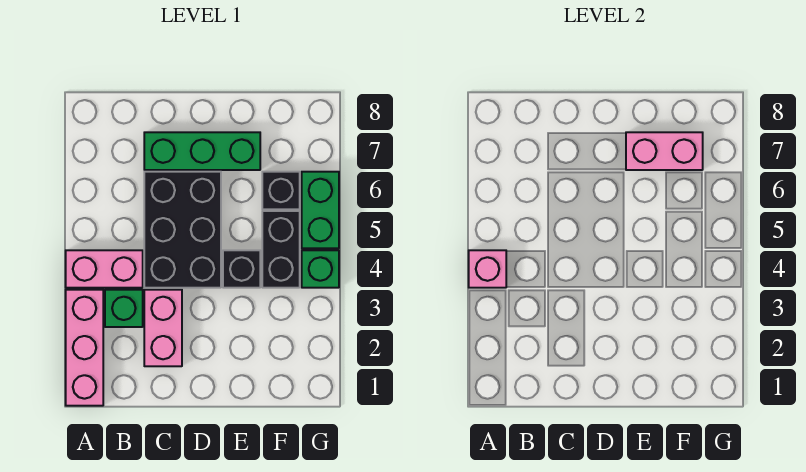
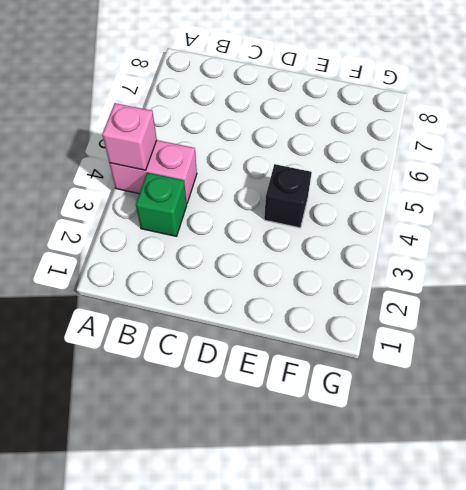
none -> pink brick A1:A3 level 1
none -> pink brick C2:C3 level 1
none -> black brick C4:D6 level 1

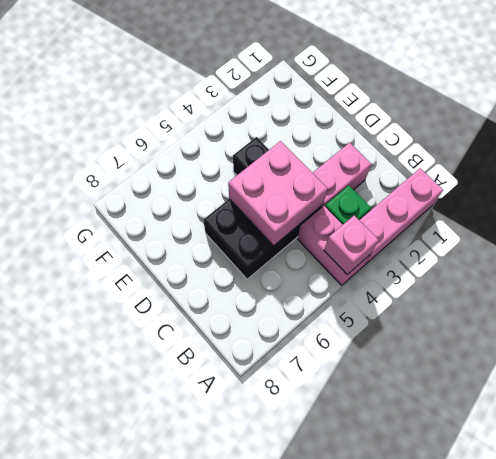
pink brick C4:D5 level 2 -> none
none -> green brick C7:E7 level 1
none -> black brick F4:F5 level 1
none -> black brick F6 level 1

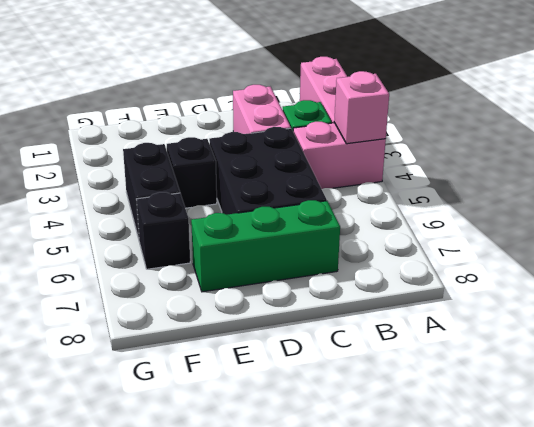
none -> green brick G4 level 1
none -> green brick G5:G6 level 1
none -> pink brick E7:F7 level 2

